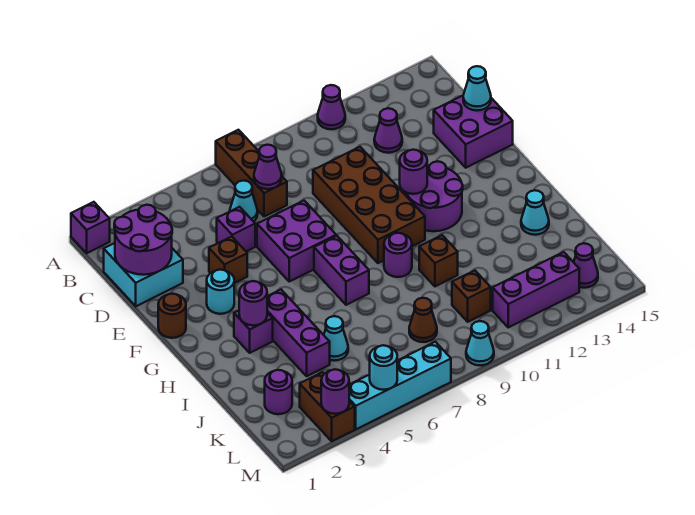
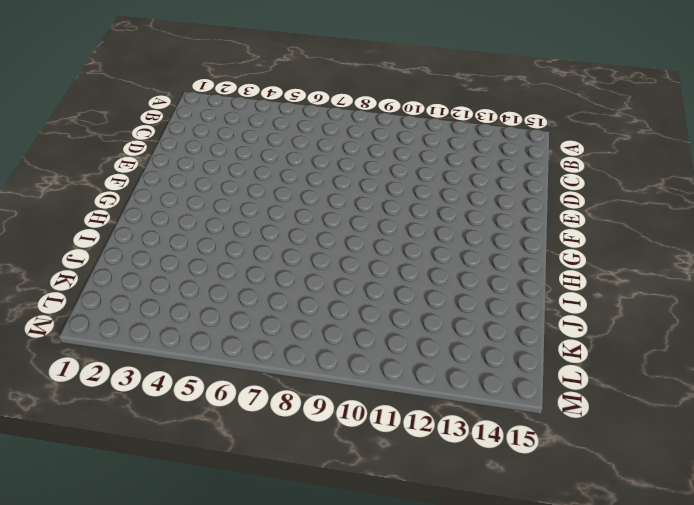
none -> purple brick A1 level 1
none -> brown brick A7:C7 level 1
none -> purple cone A11 level 1
none -> cyan brick C1:D2 level 1

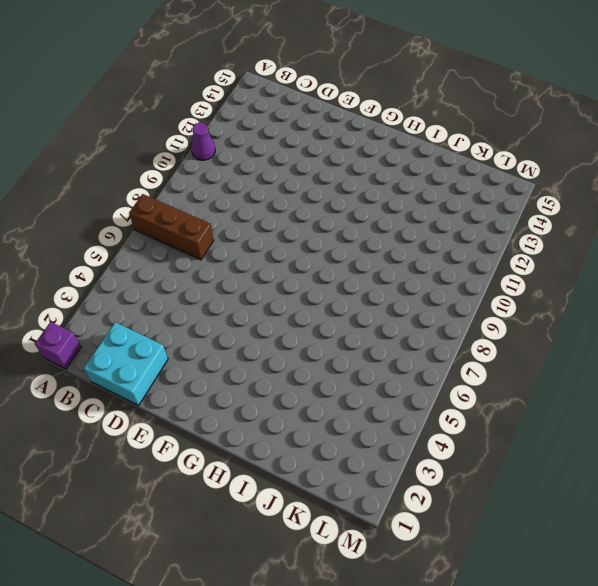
none -> cyan cone C6 level 1
none -> purple cone C12 level 1
none -> purple brick D5 level 1
none -> brown brick D9:G10 level 1

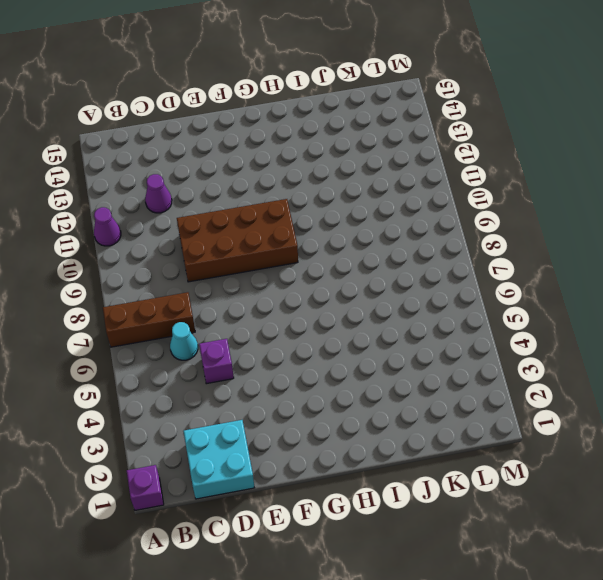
none -> purple brick D14:E15 level 1
none -> brown brick E4 level 1
none -> purple brick E6:F7 level 1
none -> brown round brick F1 level 1

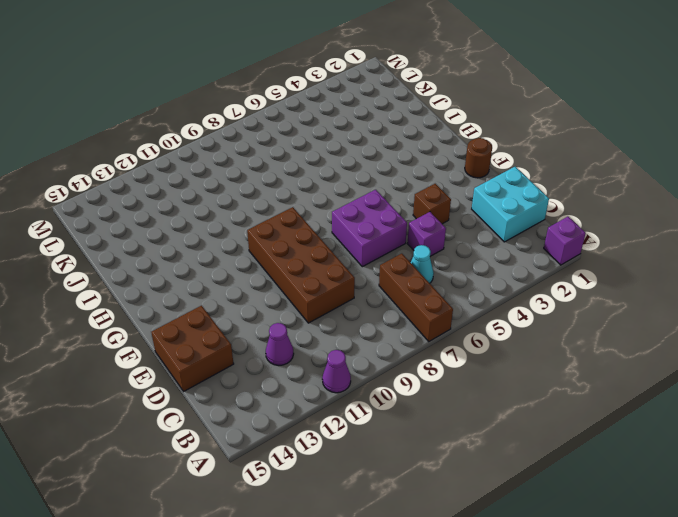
brown brick D14:E15 level 1 -> purple brick D14:E15 level 1
none -> cyan round brick F3 level 1
none -> purple round brick F11:G12 level 1
none -> purple brick G7:H7 level 1
none -> purple brick H3 level 1

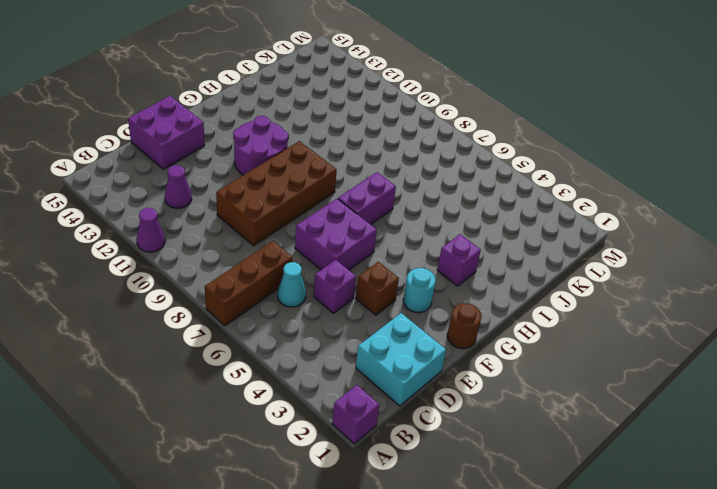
none -> purple brick H4:J4 level 1
none -> purple round brick H9 level 1
none -> brown brick I10 level 1
none -> cyan cone I14 level 1

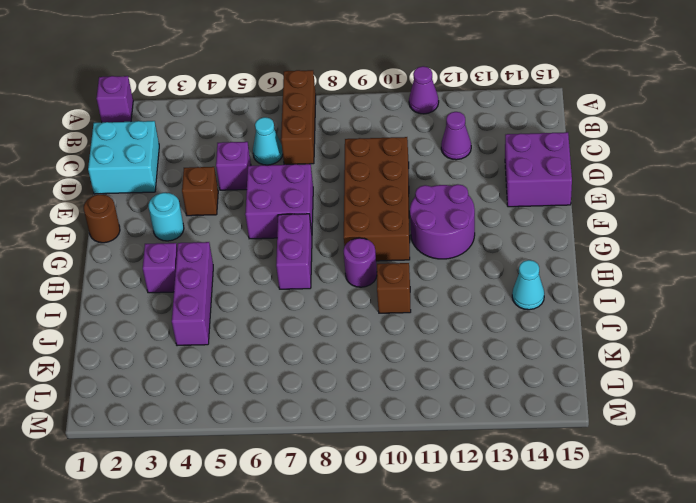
none -> cyan cone J5 level 1
none -> purple round brick K2 level 1
none -> brown cone K8 level 1
none -> brown brick K10 level 1

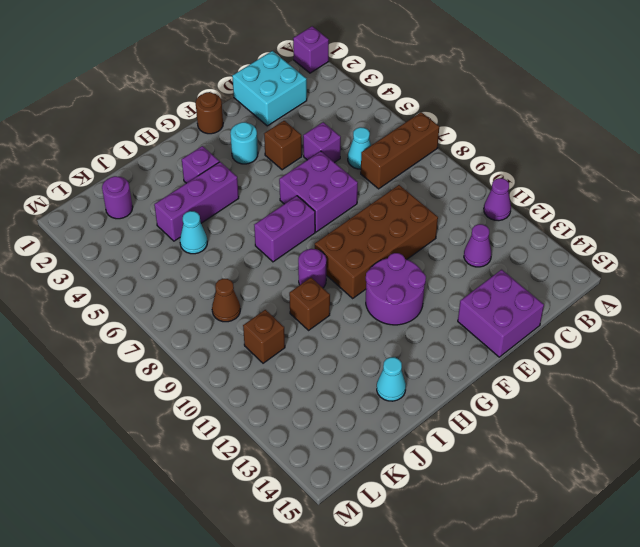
none -> brown brick L3:M3 level 1
none -> purple brick L11:L13 level 1
none -> purple cone L14 level 1
none -> cyan brick M4:M7 level 1

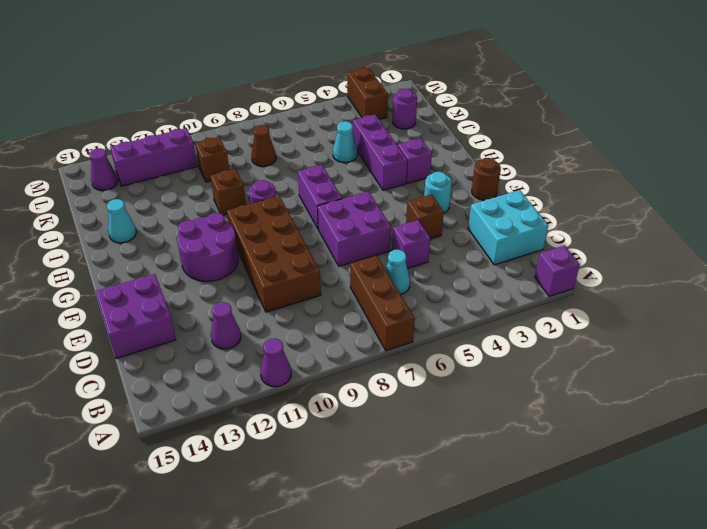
none -> cyan brick M4:M7 level 1
none -> cyan cone M9 level 1
none -> purple round brick C1:D2 level 2
none -> purple cone C7 level 2

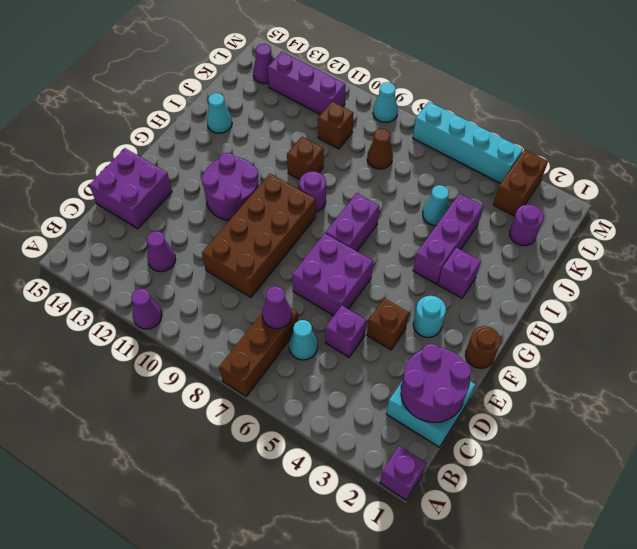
none -> cyan cone D15 level 2
none -> purple round brick F11 level 2
none -> purple round brick H3 level 2
none -> purple round brick M3 level 2

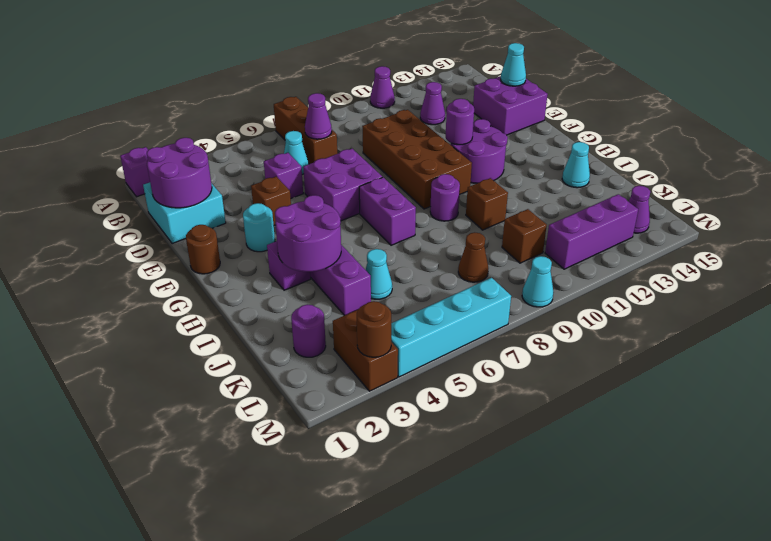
purple round brick H3:I4 level 2 -> purple round brick H3 level 2
brown round brick M3 level 2 -> purple round brick M3 level 2
none -> cyan round brick M5 level 2

